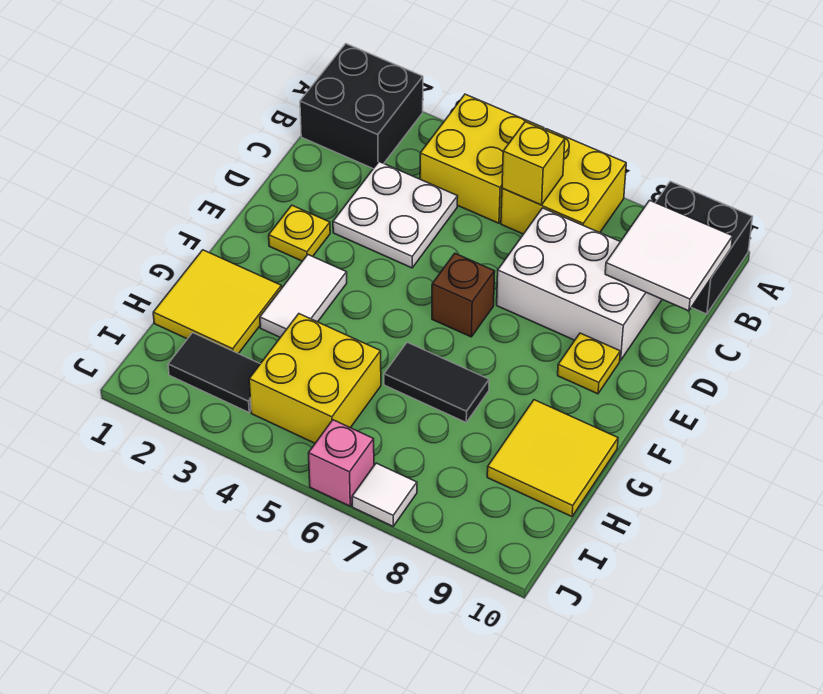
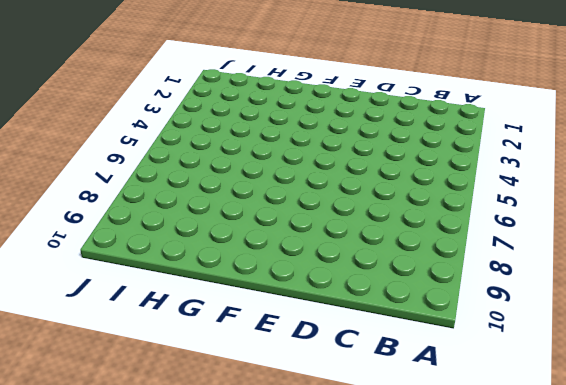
none -> black brick A1:B2 level 1
none -> yellow brick A4:B5 level 1
none -> yellow brick A6:B7 level 1

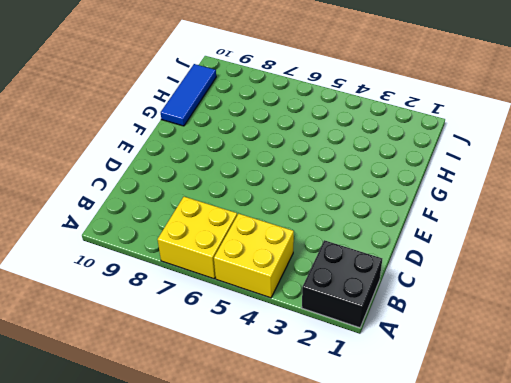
blue tile G10:I10 level 1 -> yellow tile G9:H10 level 1
none -> black brick A9:B10 level 1
none -> white plate C3:D4 level 1
none -> white brick C7:D9 level 1

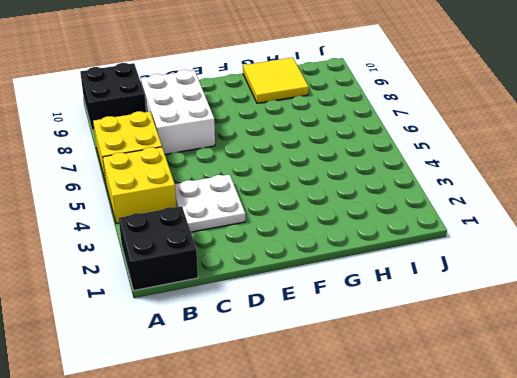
none -> yellow plate E2 level 1
none -> brown brick E6 level 1
none -> yellow plate E9 level 1

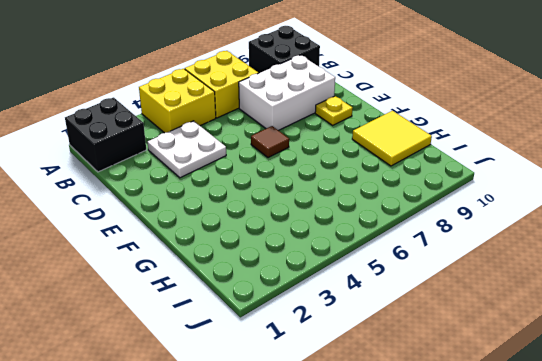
brown tile E6 level 1 -> brown brick E6 level 1
none -> yellow plate E2 level 1
none -> white tile F3:G3 level 1
none -> yellow tile G1:H2 level 1

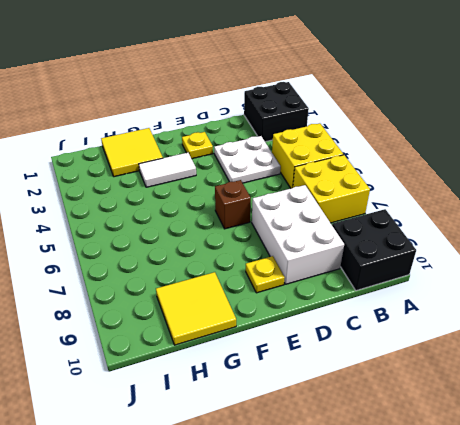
none -> black tile G6:G7 level 1
none -> yellow brick H4:I5 level 1
none -> black tile I2:I3 level 1

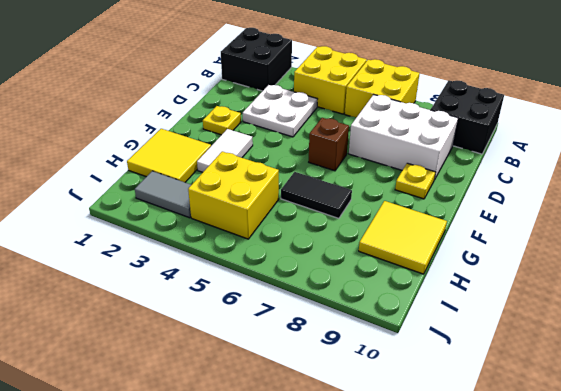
grey tile I2:I3 level 1 -> black tile I2:I3 level 1
none -> pink brick J6 level 1
none -> white tile J7 level 1
none -> yellow brick B6 level 2

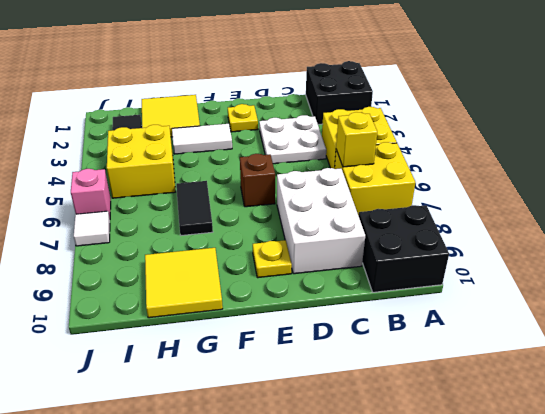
none -> white tile B9:C10 level 2

